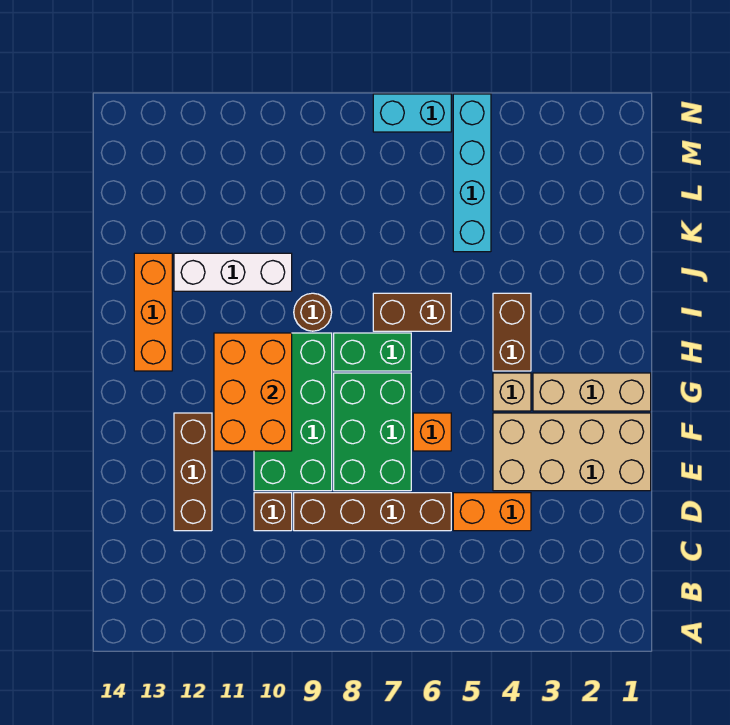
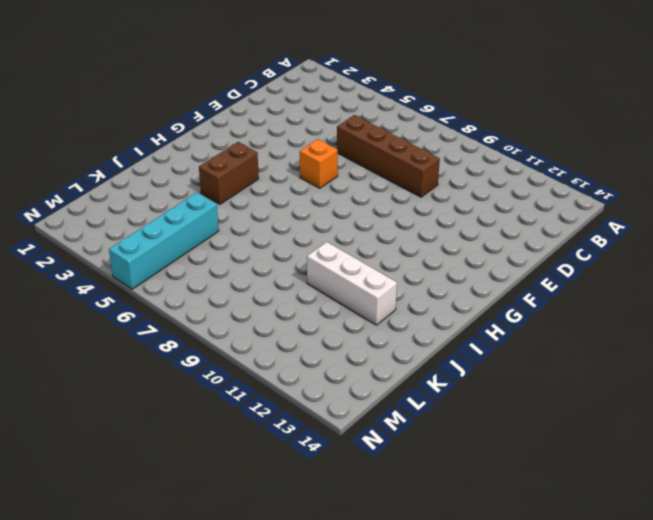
none -> orange brick D4:D5 level 1
none -> brown brick D10 level 1
none -> brown brick D12:F12 level 1

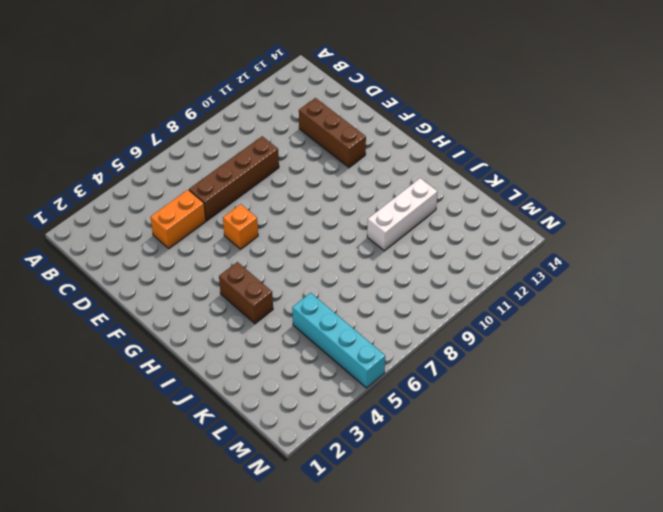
none -> brown brick D10 level 1
none -> tan brick E1:F4 level 1
none -> green brick E7:G8 level 1

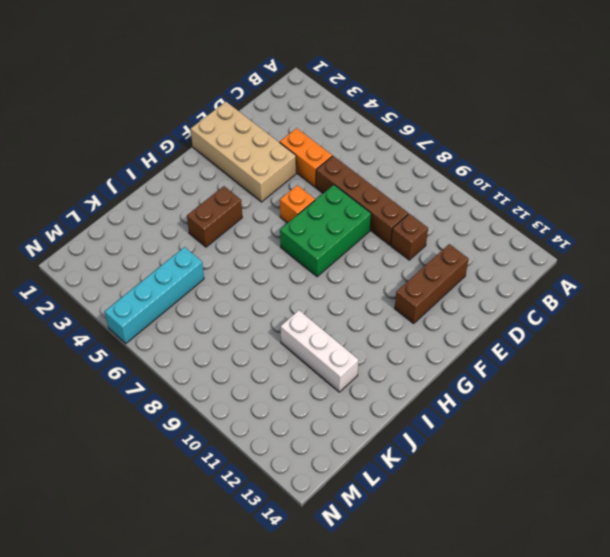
none -> green brick E9:H10 level 1
none -> tan brick G1:G3 level 1
none -> tan brick G4 level 1

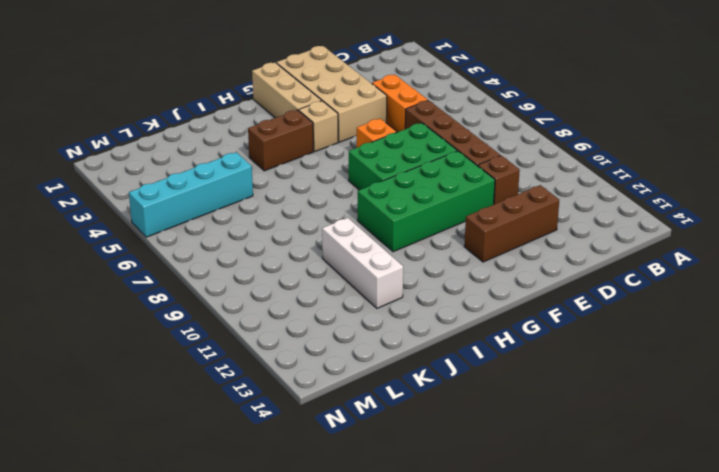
none -> green brick H7:H8 level 1
none -> orange brick H13:J13 level 1
none -> brown brick I6:I7 level 1

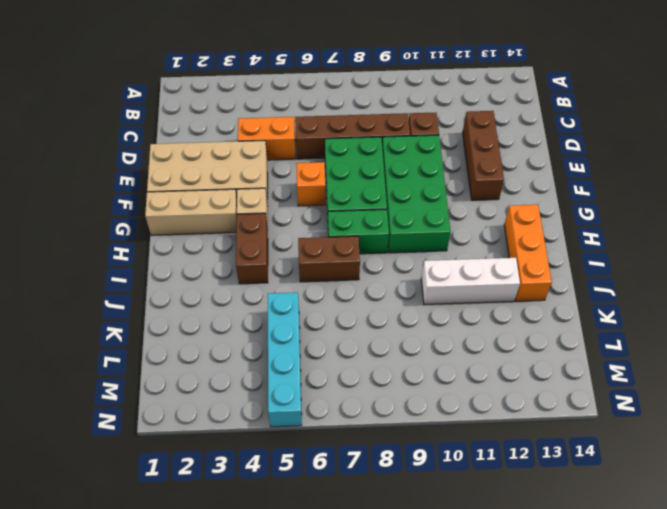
none -> brown round brick I9 level 1
none -> cyan brick N6:N7 level 1
none -> orange brick F10:H11 level 2

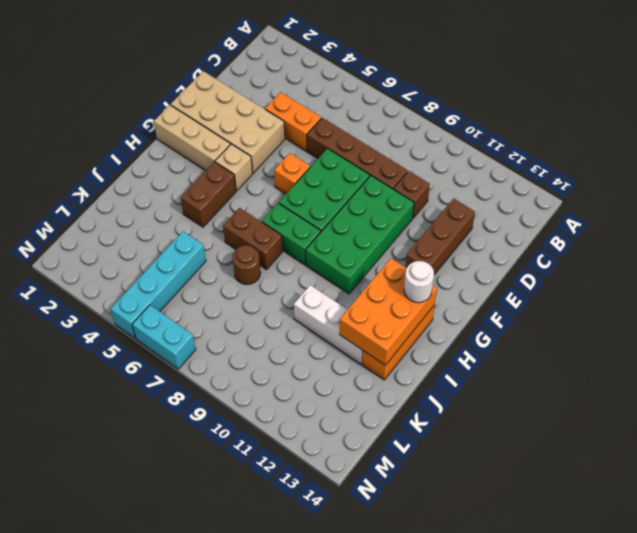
orange brick H12:J13 level 2 -> orange brick F10:H11 level 2
white round brick H13 level 3 -> none
brown round brick J7 level 1 -> brown round brick I9 level 1

